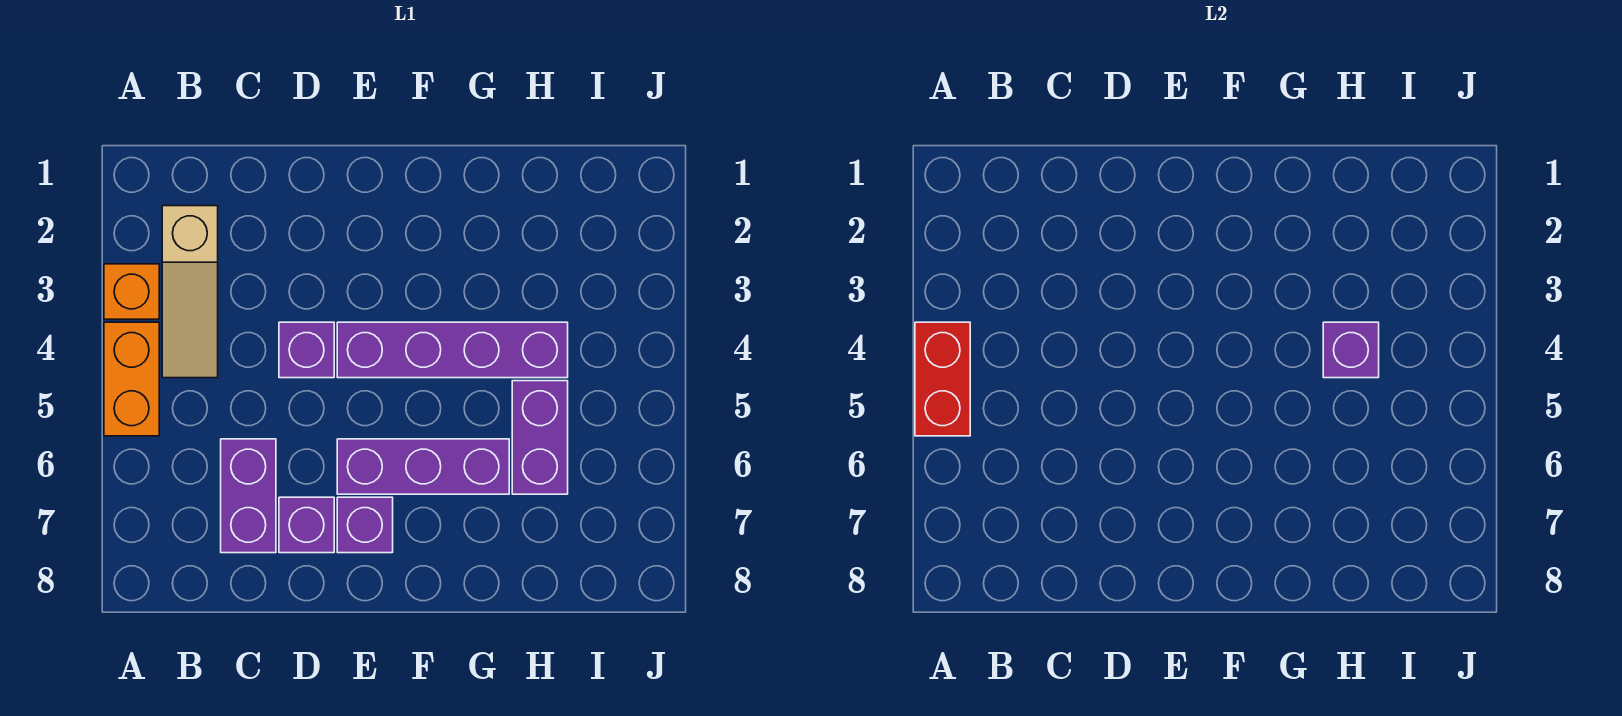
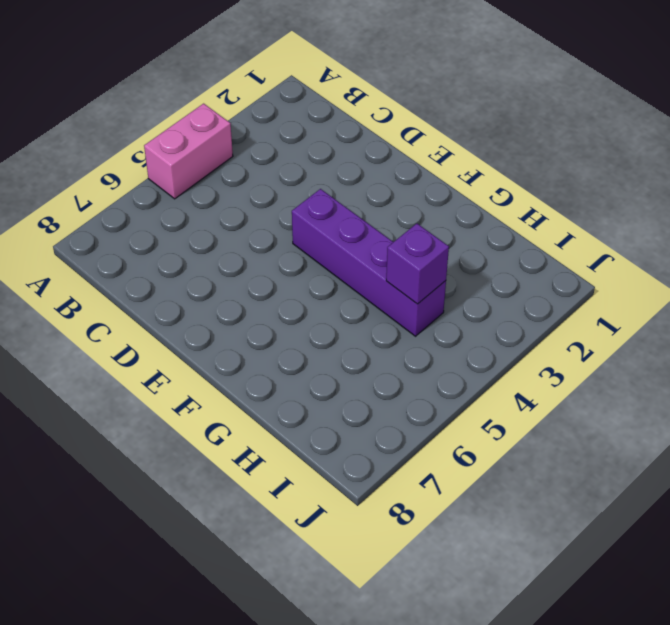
pink brick A4:A5 level 1 -> orange brick A4:A5 level 1
none -> orange brick A3 level 1
none -> tan slope B2:B4 level 1 top 2
none -> purple brick C6:C7 level 1

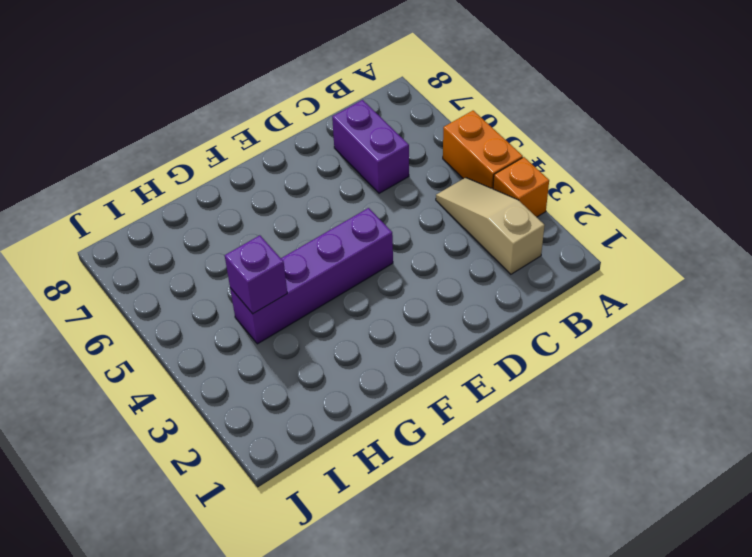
none -> purple brick D4 level 1
none -> purple brick D7 level 1
none -> purple brick E6:G6 level 1

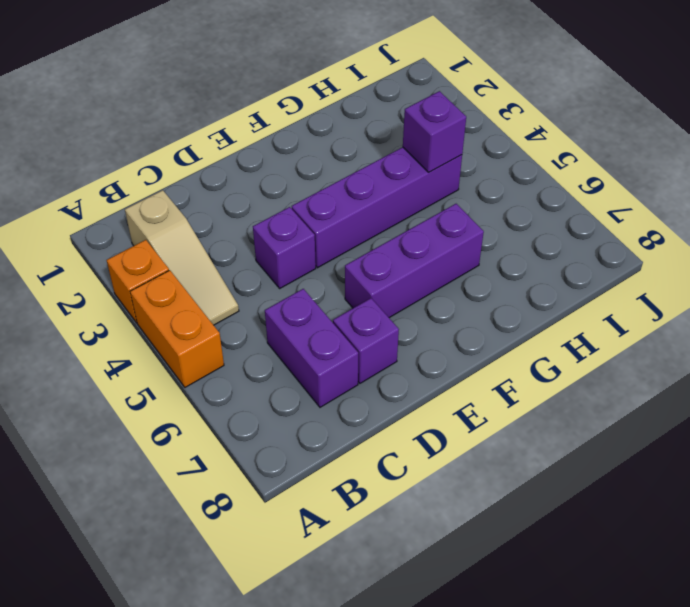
none -> purple brick E7 level 1
none -> purple brick H5:H6 level 1
none -> red brick A4:A5 level 2

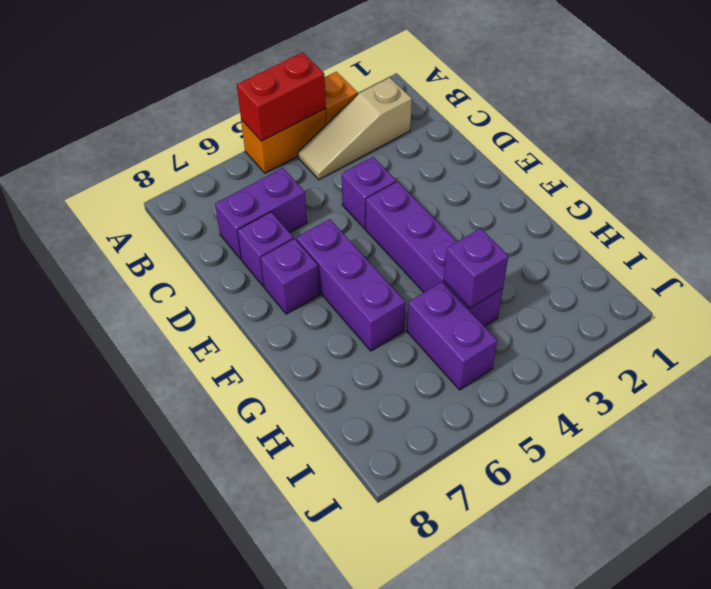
purple brick H5:I5 level 1 -> purple brick H5:H6 level 1

